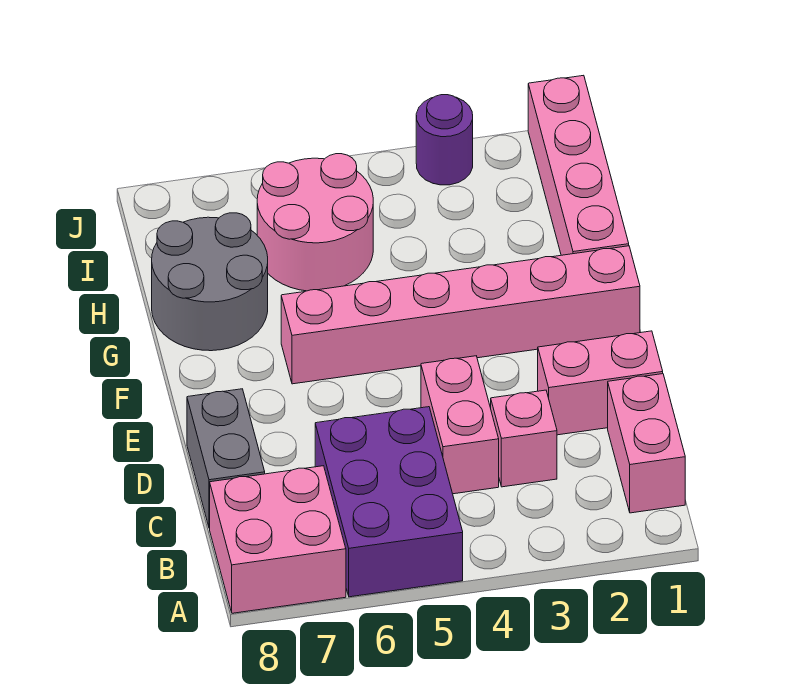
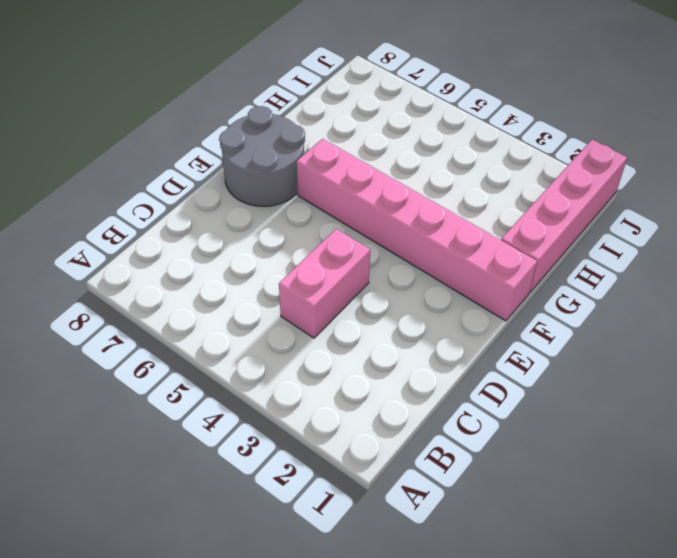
grey round brick E7:F8 level 1 -> grey round brick G7:H8 level 1
none -> purple brick A5:C6 level 1
none -> pink brick A7:B8 level 1
none -> pink brick B1:C1 level 1

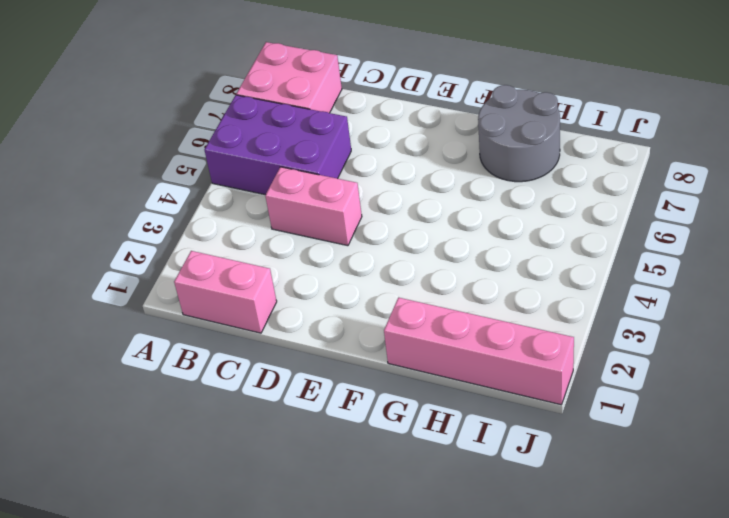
none -> pink brick C3 level 1
none -> grey brick C8:D8 level 1
none -> pink brick D1:D2 level 1

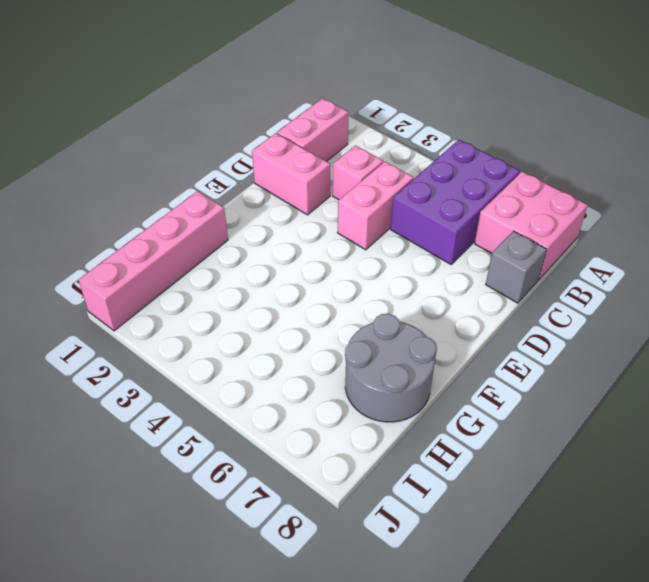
grey brick C8 level 1 -> grey brick C8:D8 level 1
none -> pink brick F1:F6 level 1
none -> pink round brick H5:I6 level 1
none -> purple round brick J3 level 1

